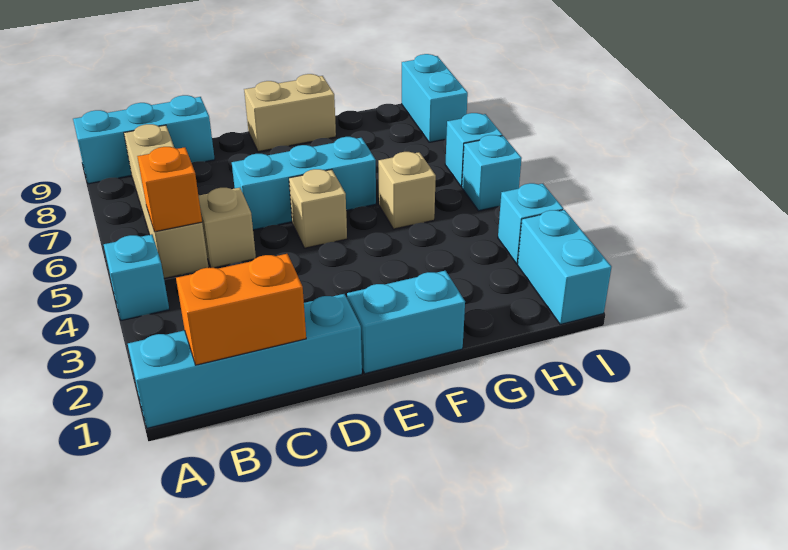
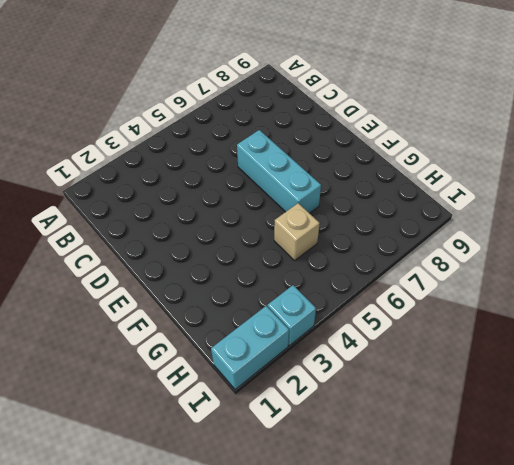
none -> cyan brick A1:D1 level 1
none -> cyan brick A4 level 1
none -> cyan brick A9:C9 level 1

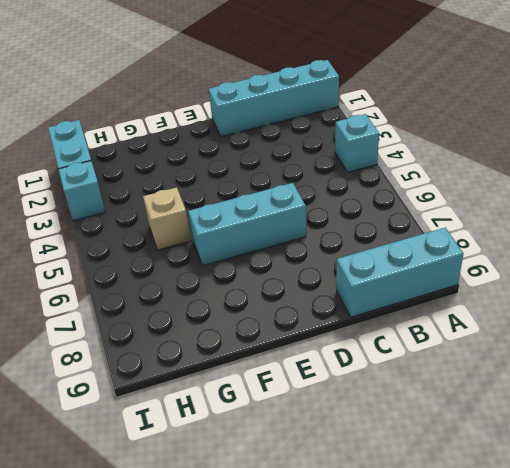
none -> tan brick B5:B8 level 1
none -> tan brick C5 level 1
none -> cyan brick E1:F1 level 1

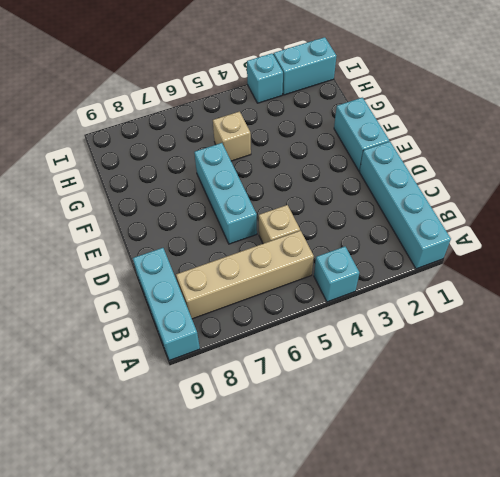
none -> tan brick E5 level 1
none -> tan brick E9:F9 level 1
none -> cyan brick I5 level 1

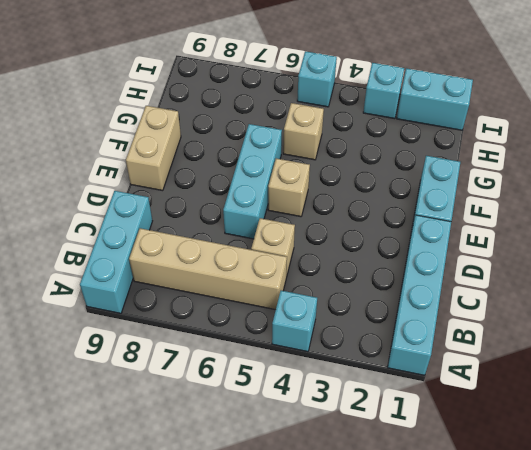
none -> cyan brick I6 level 1
none -> cyan brick I8:I9 level 1
none -> orange brick B1:C1 level 2

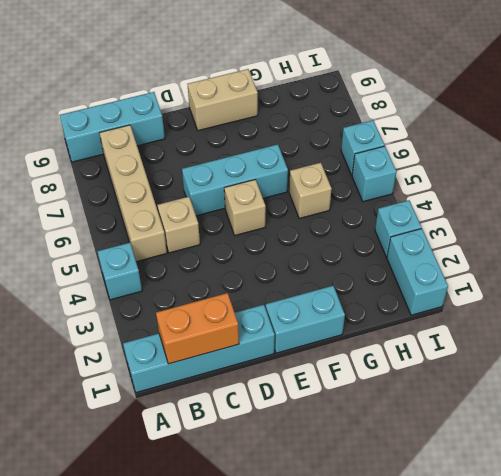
none -> cyan brick I8:I9 level 1
none -> orange brick B5 level 2

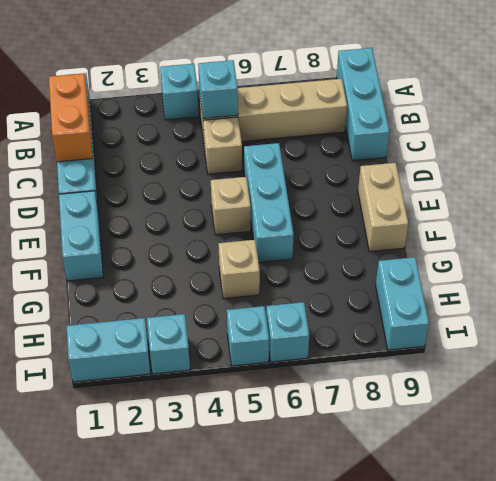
cyan brick B5 level 2 -> orange brick B5 level 2
cyan brick H9:I9 level 1 -> cyan brick I8:I9 level 1

